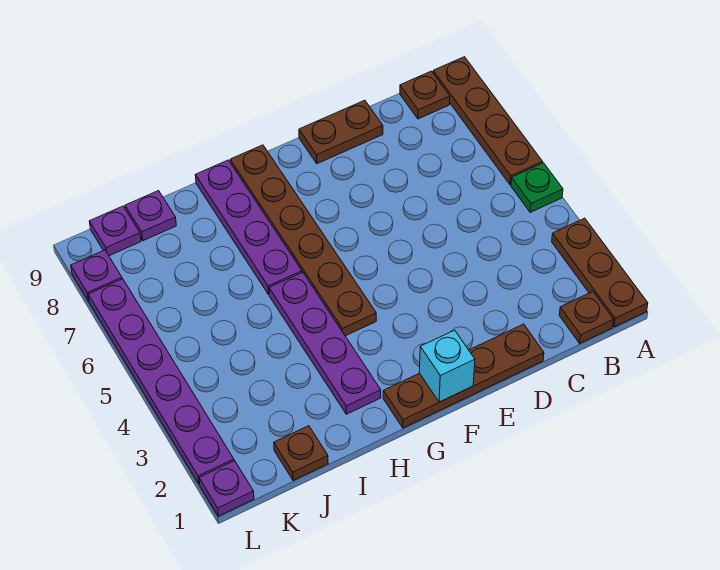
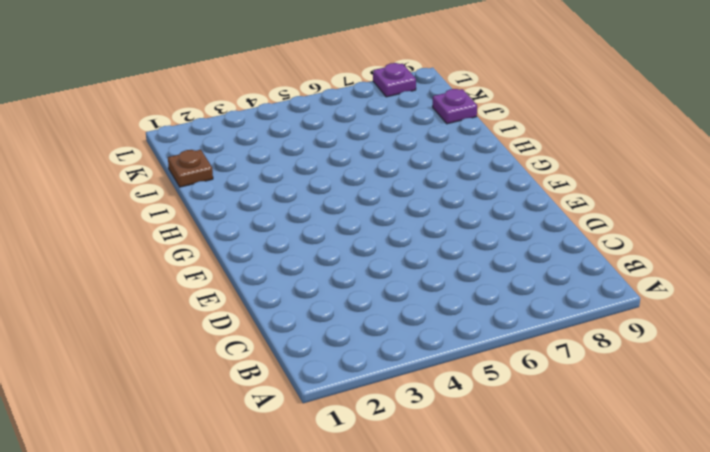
none -> brown plate A1:A3 level 1
none -> green plate A5 level 1
none -> brown plate A6:A9 level 1

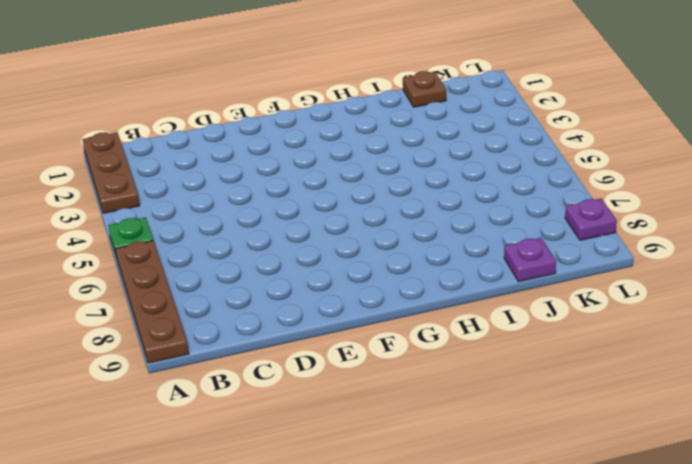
none -> brown plate B1 level 1
none -> brown plate B9 level 1
none -> brown plate D1:G1 level 1

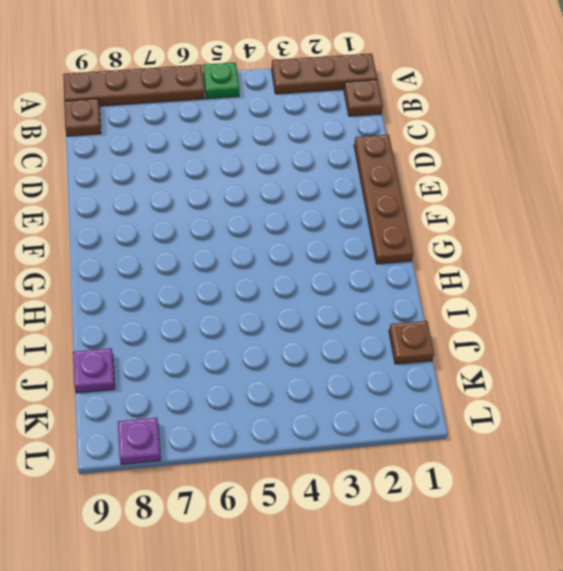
none -> brown plate D9:E9 level 1
none -> brown plate G4:G9 level 1
none -> purple plate H2:H5 level 1

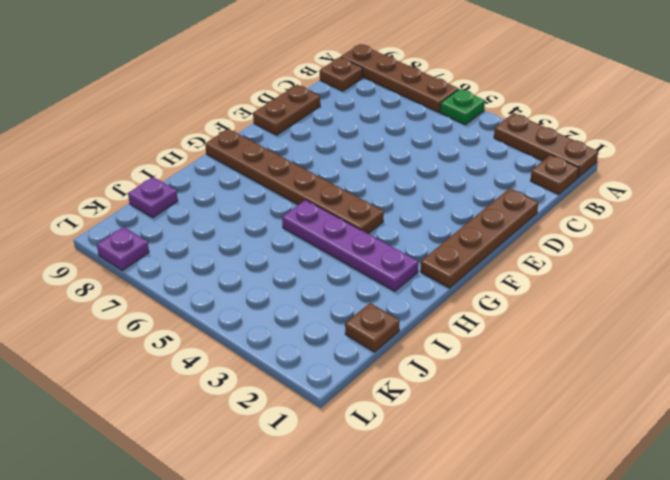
none -> purple plate H6:H9 level 1
none -> purple plate K9 level 1
none -> purple plate L1 level 1

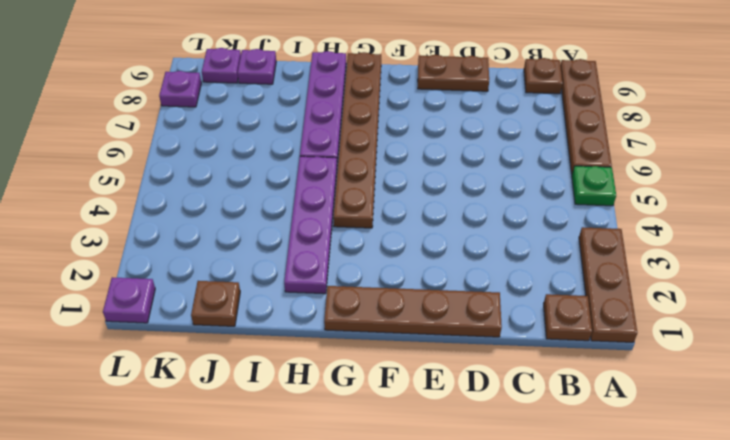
none -> purple plate L2:L7 level 1
none -> cyan brick F1 level 2

